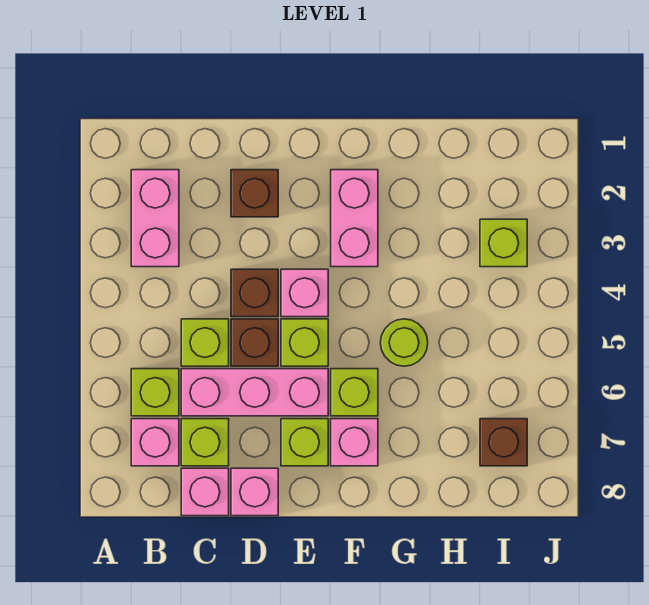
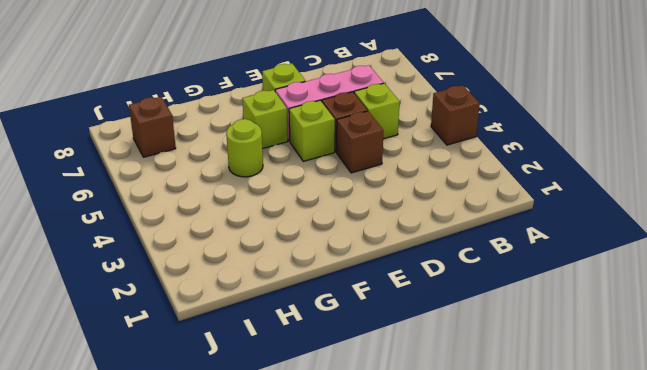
brown brick A4 level 1 -> brown brick D2 level 1
none -> pink brick B2:B3 level 1
none -> lime brick B6 level 1
none -> pink brick B7 level 1

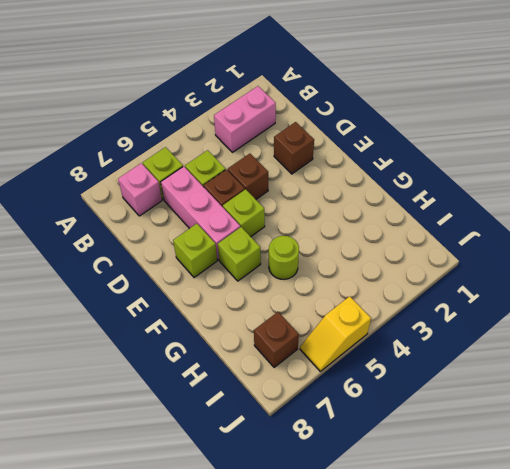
yellow slope J5:J6 level 1 top 5 -> none
none -> lime brick C7 level 1
none -> pink brick C8 level 1
none -> pink brick D8 level 1

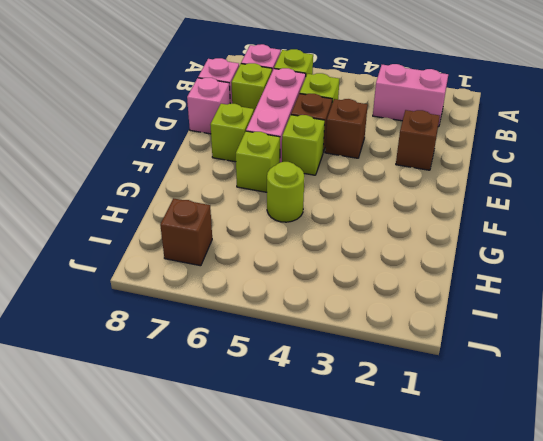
none -> pink brick E4 level 1
none -> pink brick F2:F3 level 1
none -> pink brick F7 level 1

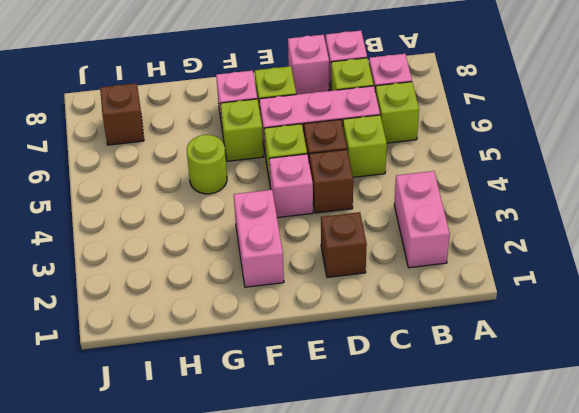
none -> lime brick I3 level 1

